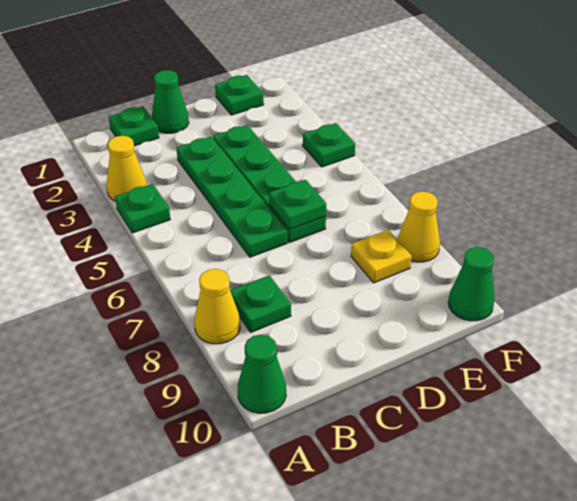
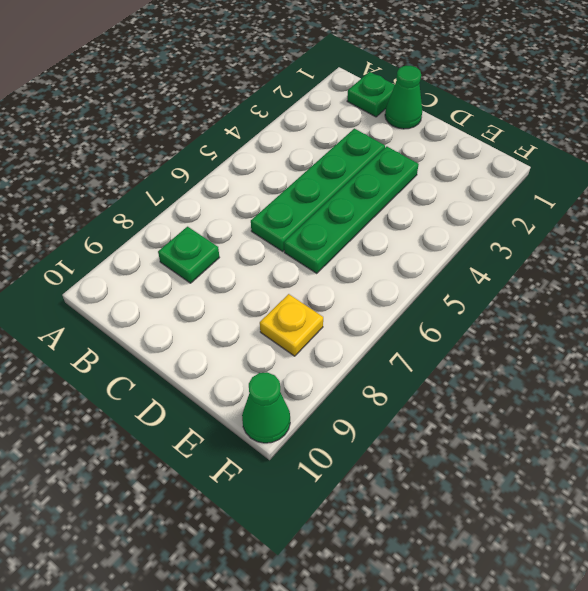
none -> yellow cone A3 level 1
none -> green plate A4 level 1
none -> yellow cone A8 level 1

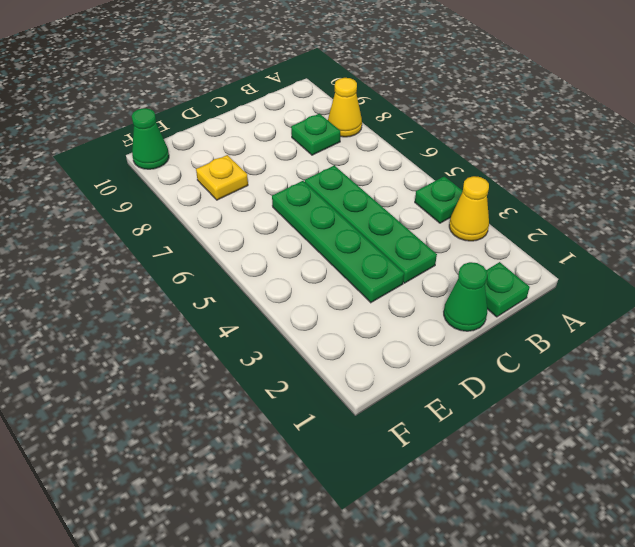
none -> green cone A10 level 1
none -> green plate E1 level 1
none -> green plate F4 level 1

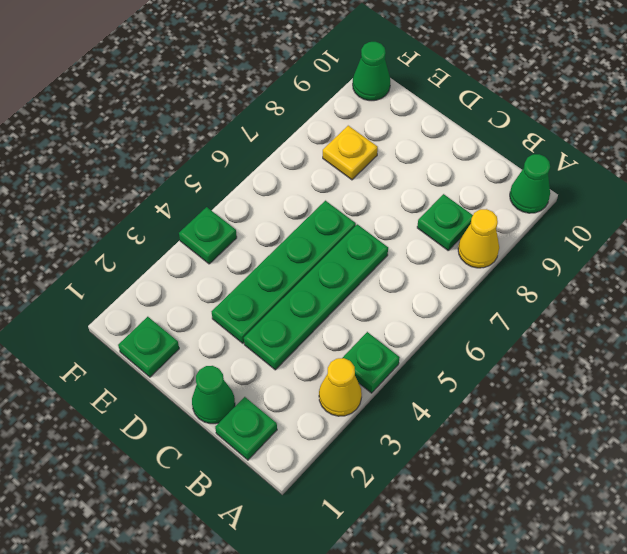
none -> yellow cone F8 level 1
none -> green plate D6 level 2

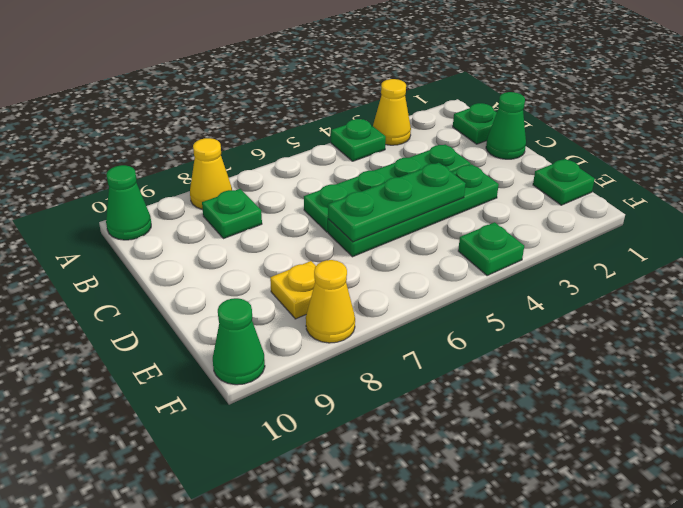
green plate D4:D6 level 2 -> green plate D6 level 2

